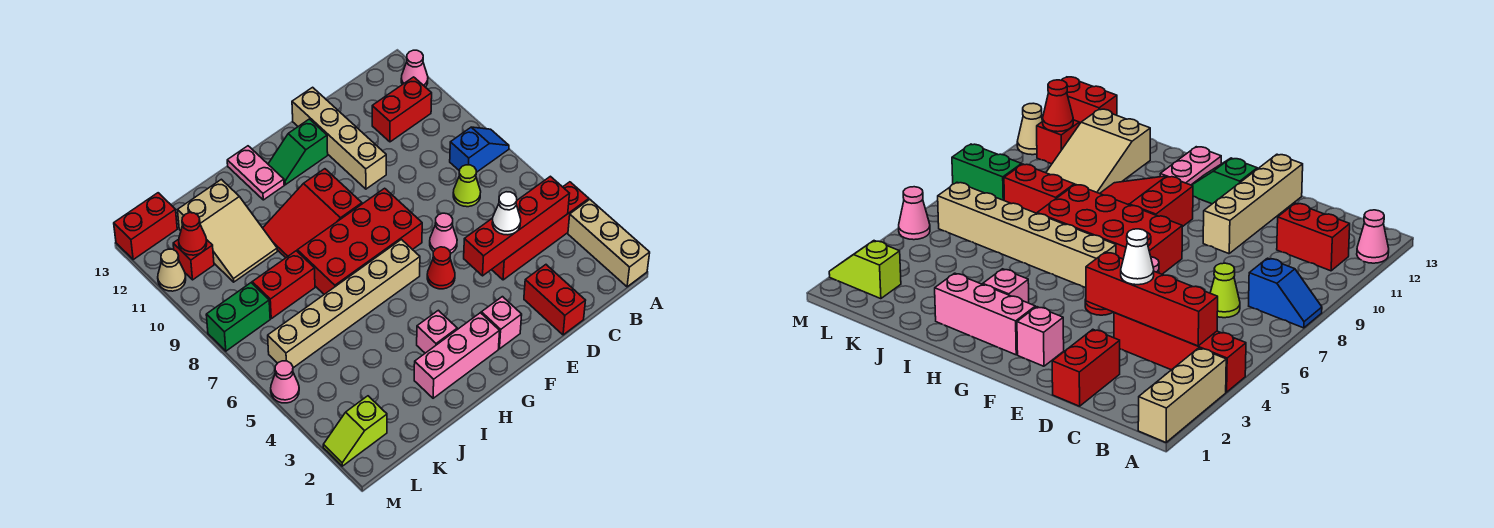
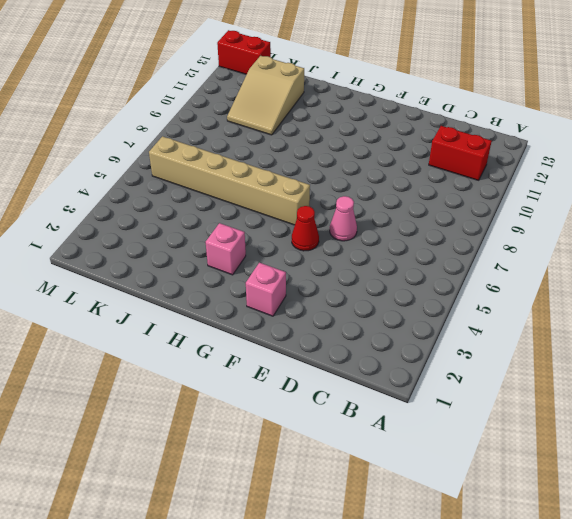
none -> tan brick A1:A3 level 1
none -> red brick A4:D4 level 1
none -> blue slope A8:B8 level 1 top B

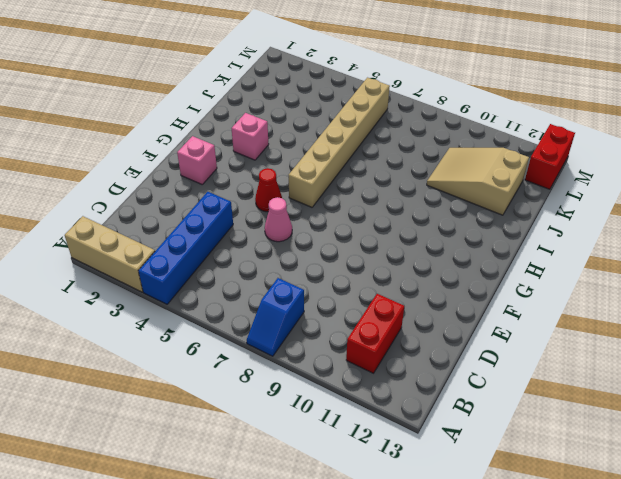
blue brick A4:D4 level 1 -> red brick A4:D4 level 1
none -> pink cone A12 level 1
none -> lime cone C7 level 1
none -> red brick D1:D2 level 1

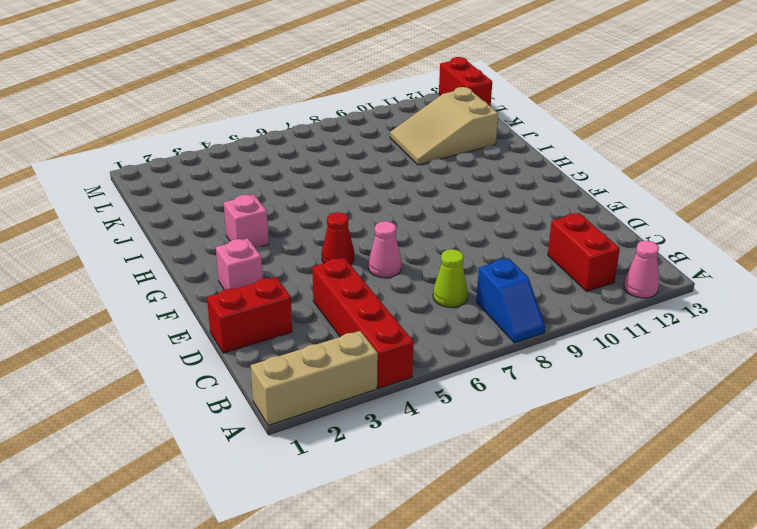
none -> tan brick E10:E13 level 1
none -> red brick F7:I8 level 1
none -> green slope F12:G12 level 1 top F

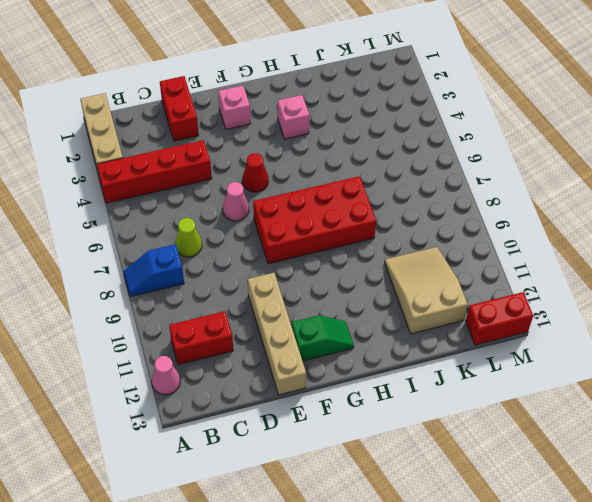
none -> pink brick G2:I2 level 1
none -> tan brick G6:L6 level 1
none -> red slope G9:I10 level 1 top G

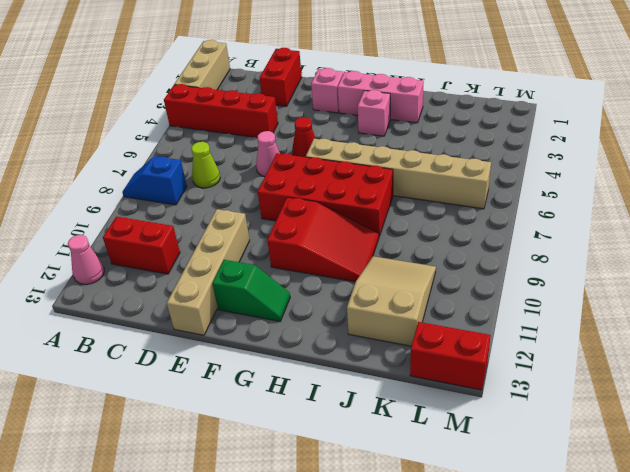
none -> pink plate H12:H13 level 1
none -> red brick J8:K8 level 1
none -> lime slope L2:M2 level 1 top L

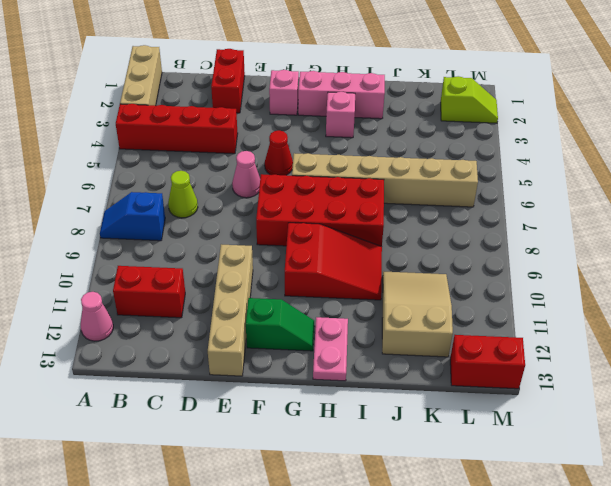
none -> red brick J8:K8 level 1
none -> green brick L8:M8 level 1
none -> red brick L11 level 1

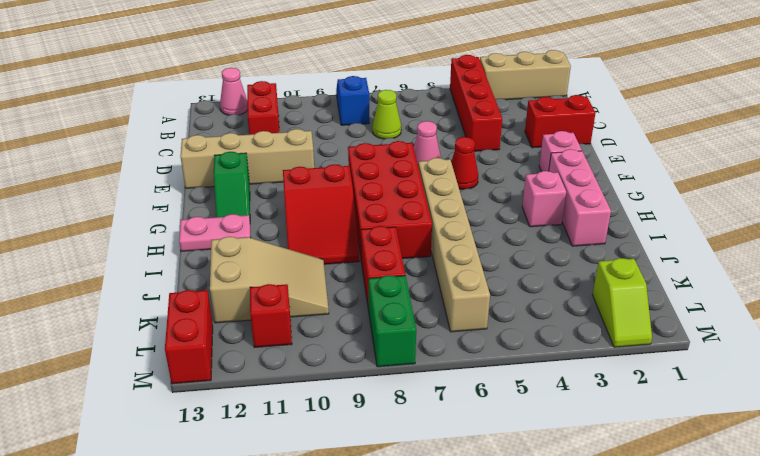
none -> pink cone M5 level 1
none -> tan cone M11 level 1
none -> red brick B4:E4 level 2

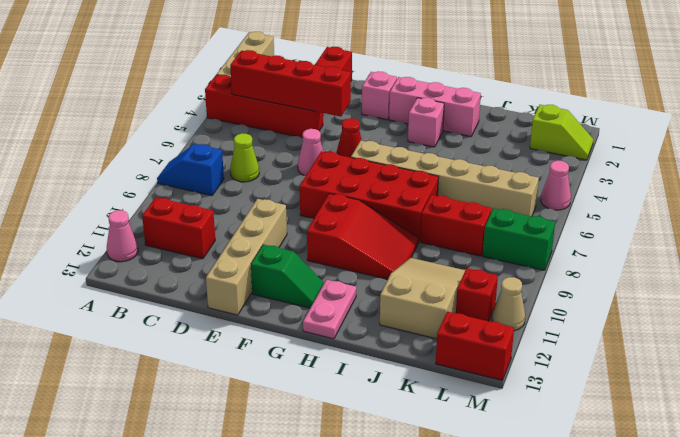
none -> red cone L11 level 2
none -> white cone D4 level 3

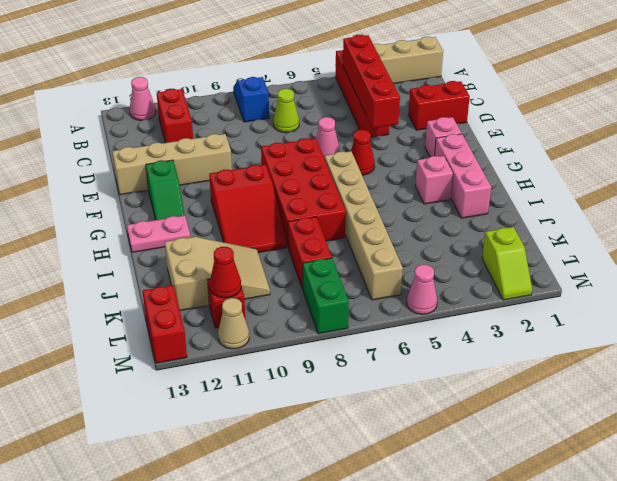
none -> white cone D4 level 3

